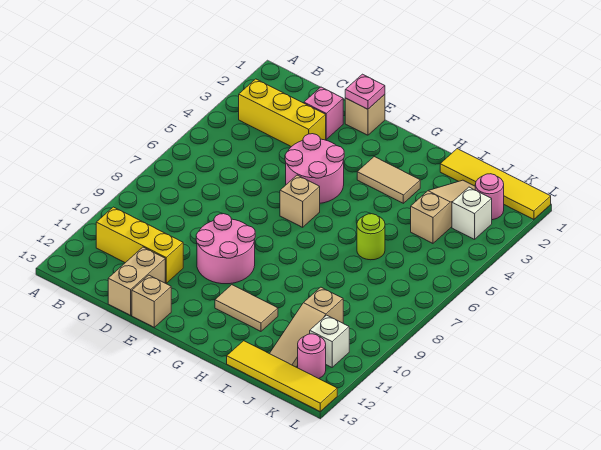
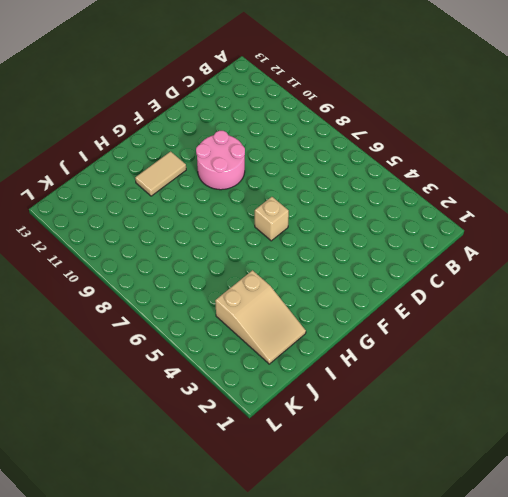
tan slope I2:J4 level 1 top 4 -> tan slope J2:J4 level 1 top 4
none -> yellow brick B3:D3 level 1
none -> yellow brick B11:D11 level 1
none -> pink brick D2 level 1

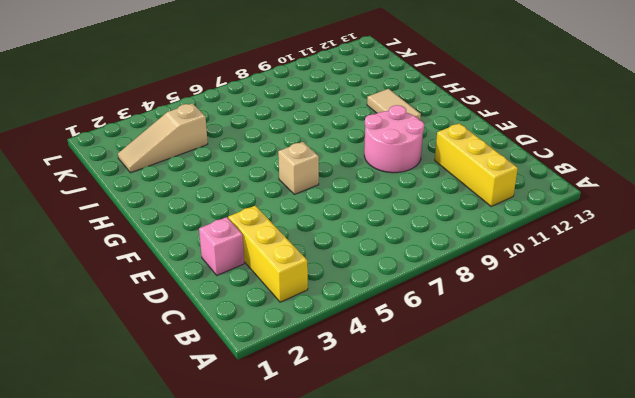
none -> tan brick D12:D13 level 1
none -> tan brick E1 level 1
none -> pink round brick E4:F5 level 1

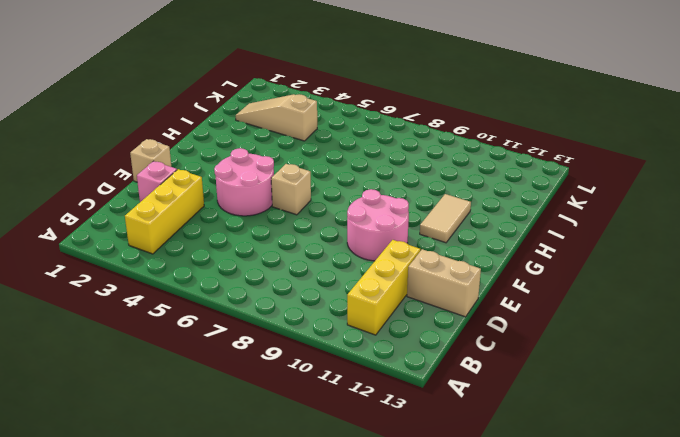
none -> tan brick E13 level 1
none -> tan tile G3:H3 level 1
none -> yellow tile I1:L1 level 1

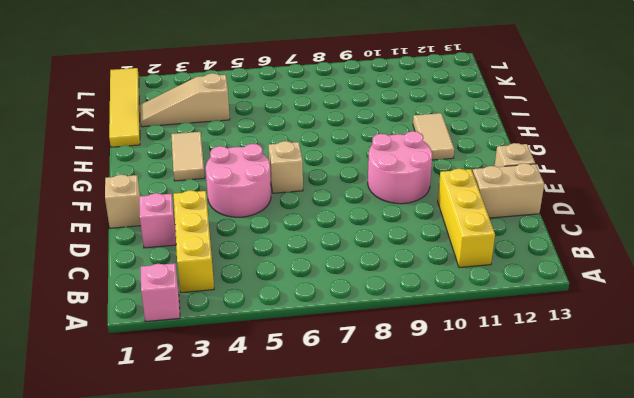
pink brick A2 level 1 -> none
none -> lime round brick I6 level 1
none -> yellow tile I13:L13 level 1
none -> tan slope J10:J12 level 1 top 10

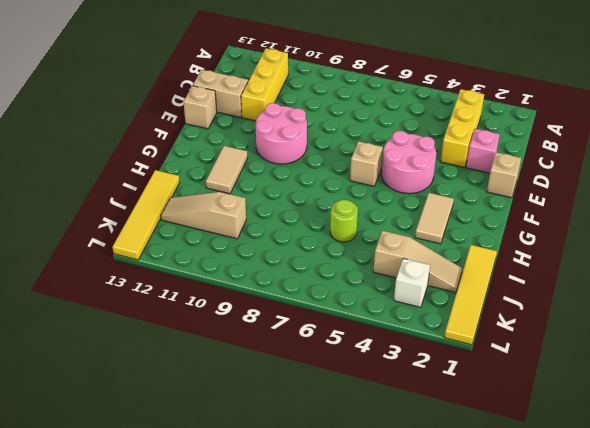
none -> pink round brick K2 level 1
none -> white brick K11 level 1
none -> pink round brick K12 level 1

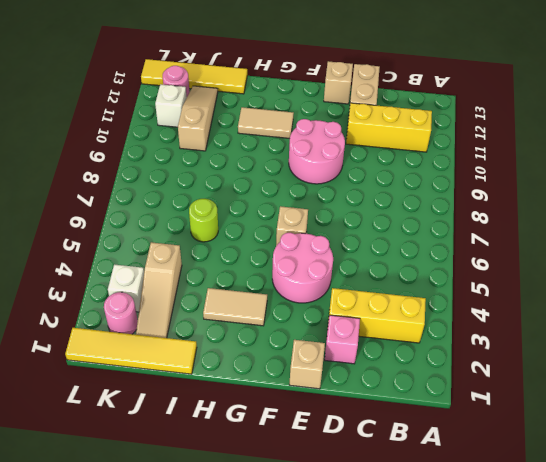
none -> pink plate E1 level 2

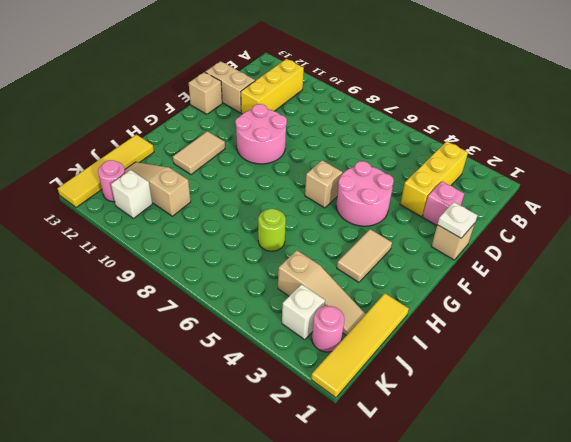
white plate E1 level 2 -> pink plate E1 level 2

